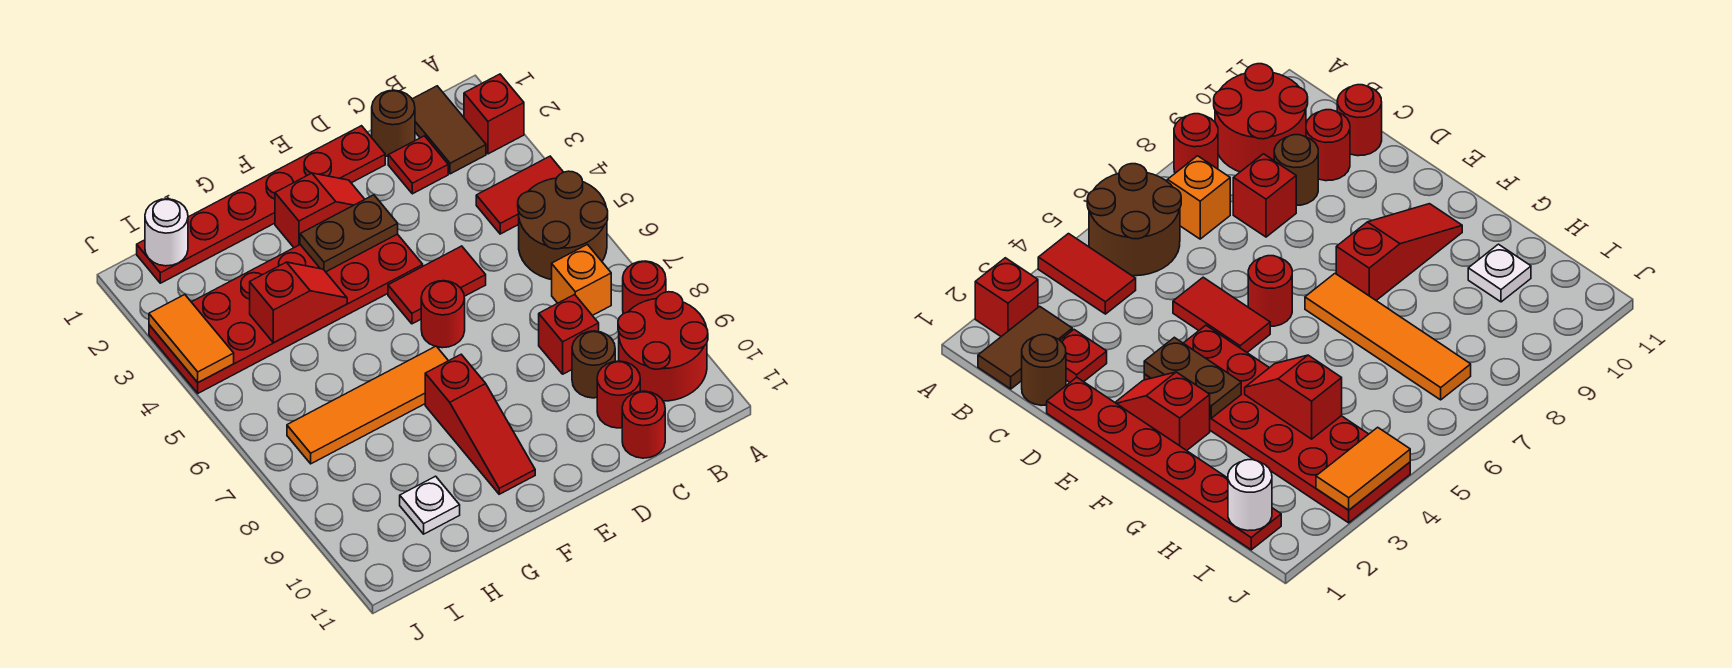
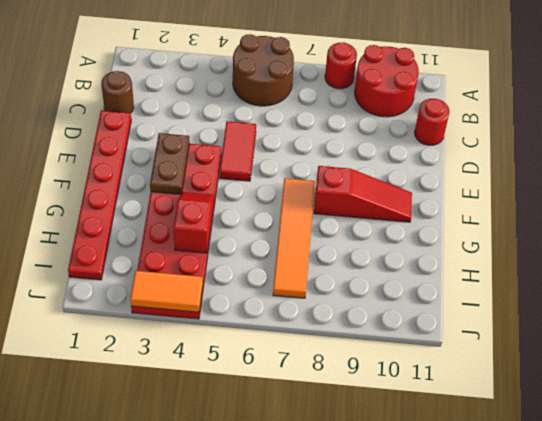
none -> red brick A2 level 1
none -> red tile A4:B4 level 1
none -> brown tile B1:B2 level 1

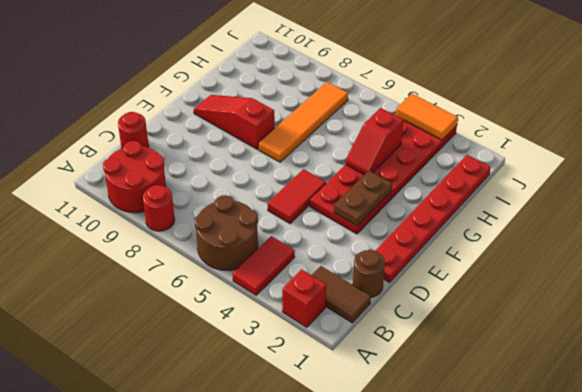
none -> orange brick B7 level 1
none -> red plate C2 level 1
none -> red brick C8 level 1

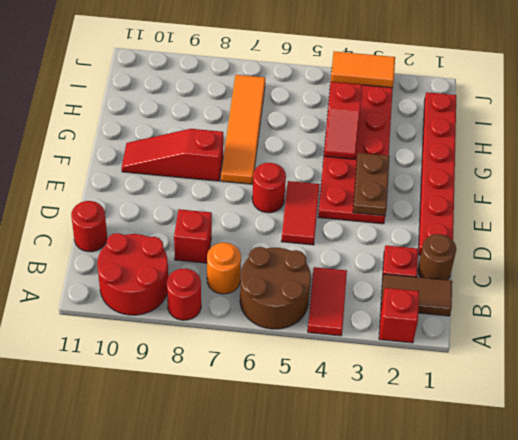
orange round brick B7 level 1 -> orange brick B7 level 1
none -> brown round brick C9 level 1
none -> red round brick C10 level 1
none -> red slope E2:F2 level 1 top F

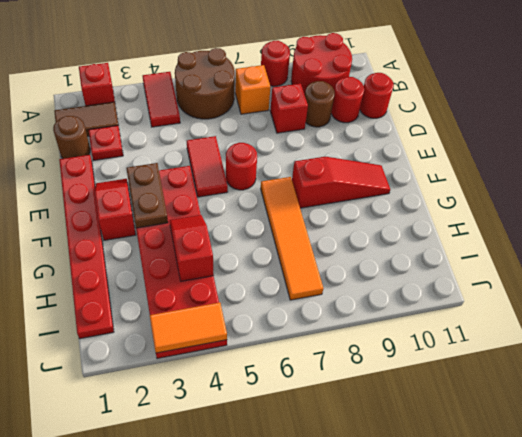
none -> white plate H10 level 1
none -> white round brick I1 level 2

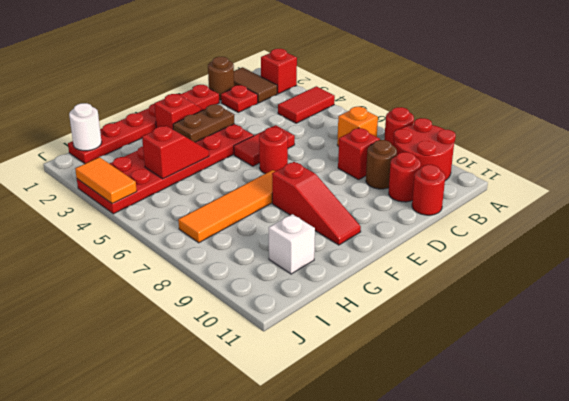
white brick H10 level 1 -> white plate H10 level 1
none -> brown round brick A5:B6 level 1

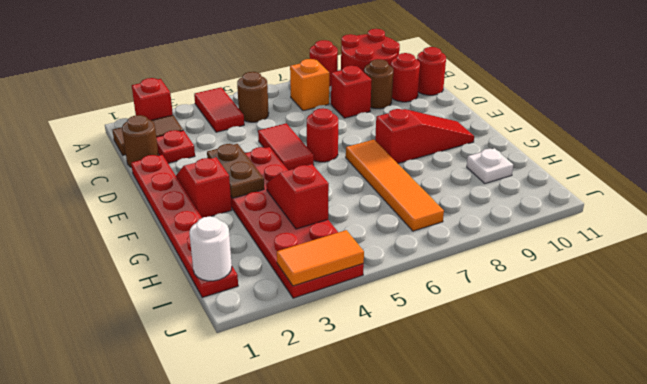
brown round brick B5 level 1 -> brown round brick A5:B6 level 1

